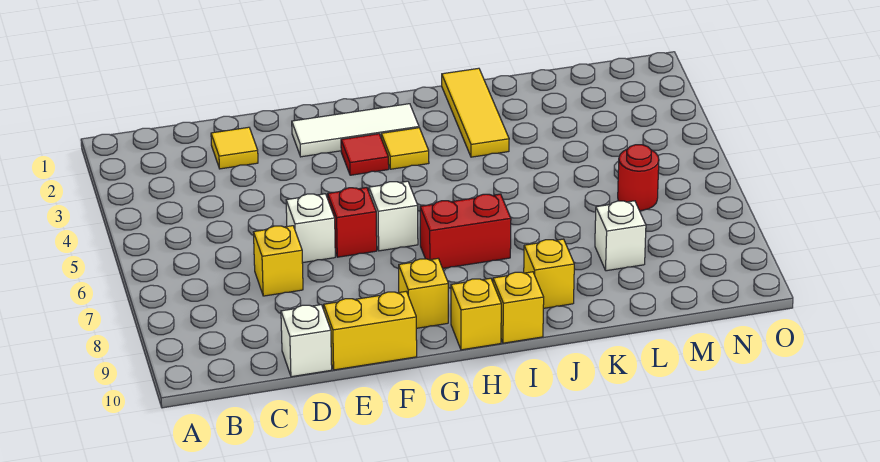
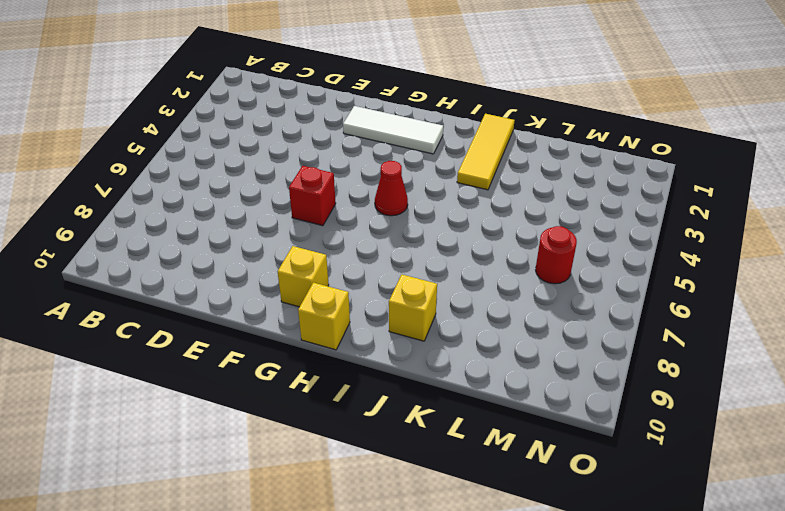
red cone H5 level 1 -> none
none -> yellow tile D2 level 1
none -> yellow brick D7 level 1
none -> white brick D10 level 1

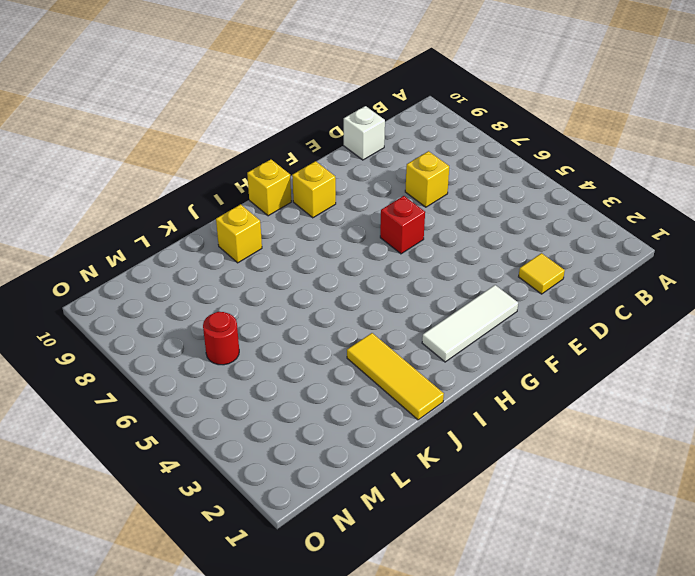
none -> white brick E6 level 1
none -> yellow brick E10:F10 level 1
none -> red tile G3 level 1

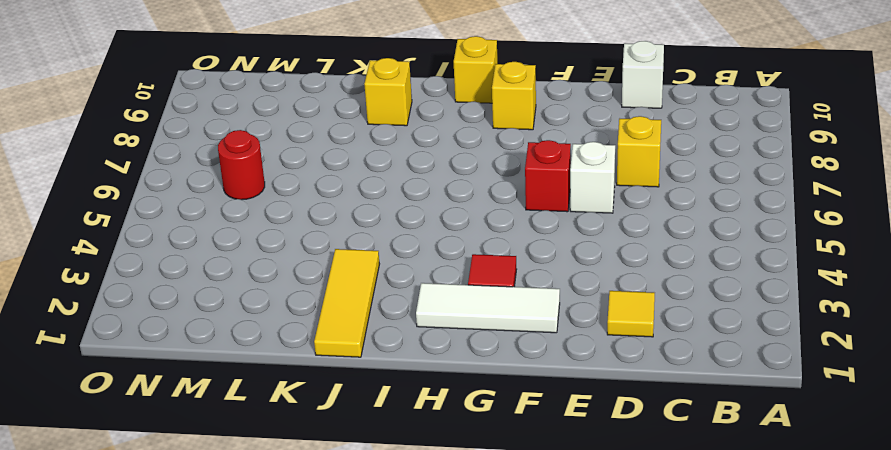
none -> yellow brick E10:F10 level 1
none -> white brick G6 level 1
none -> yellow tile H3 level 1

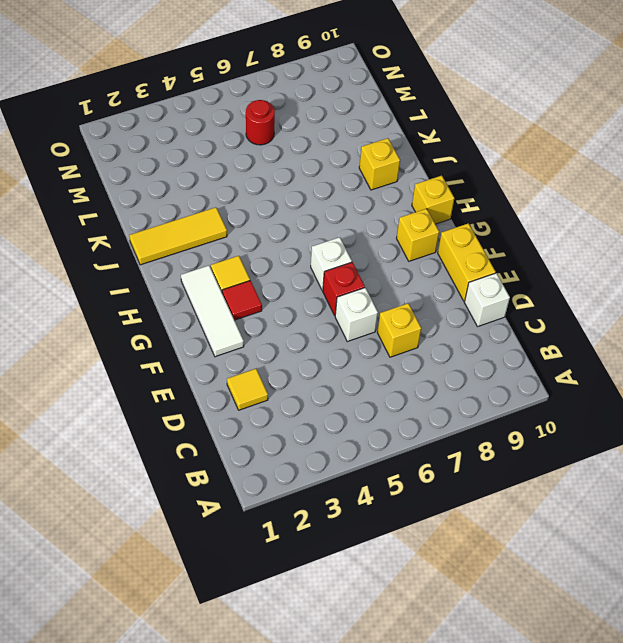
none -> red brick H7:I7 level 1
none -> yellow brick I10 level 1
none -> white brick L8 level 1

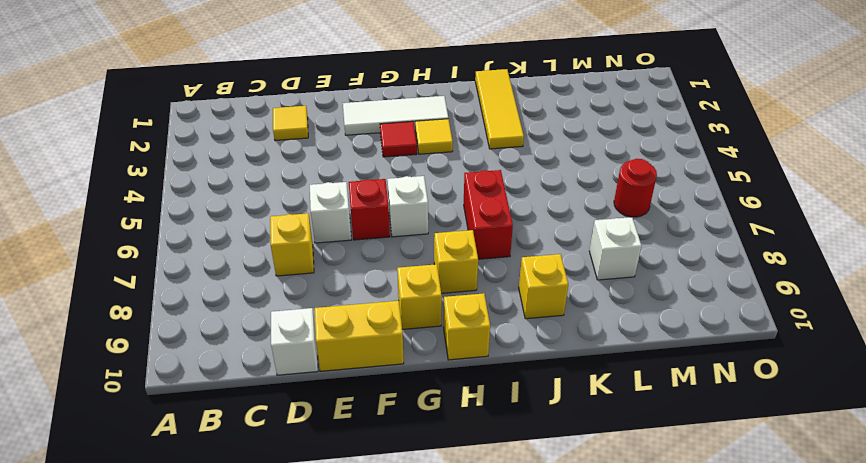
yellow brick H8 level 1 -> yellow brick I10 level 1
red brick I6:I7 level 1 -> red brick H7:I7 level 1

